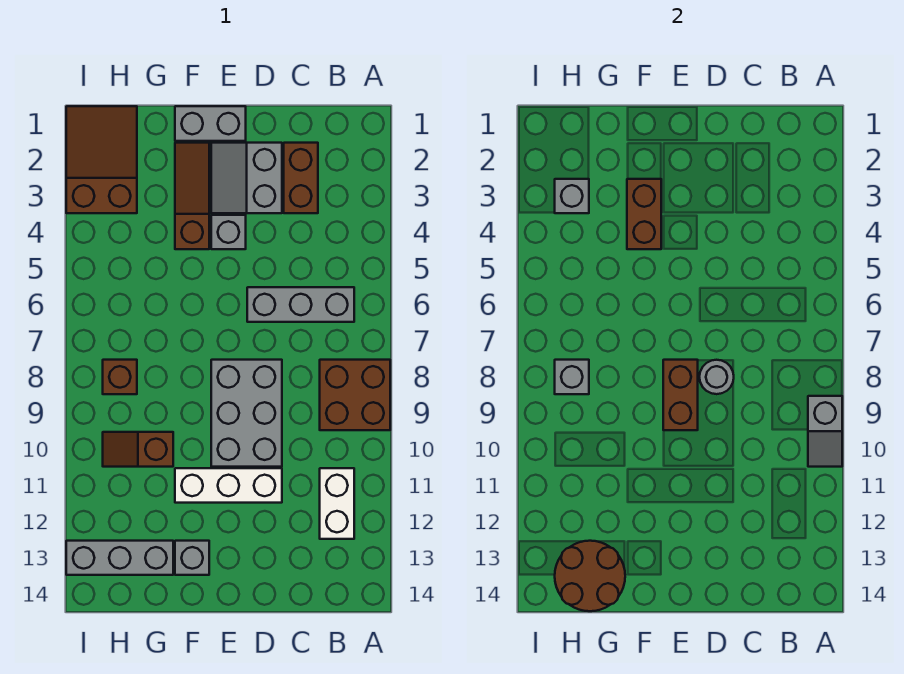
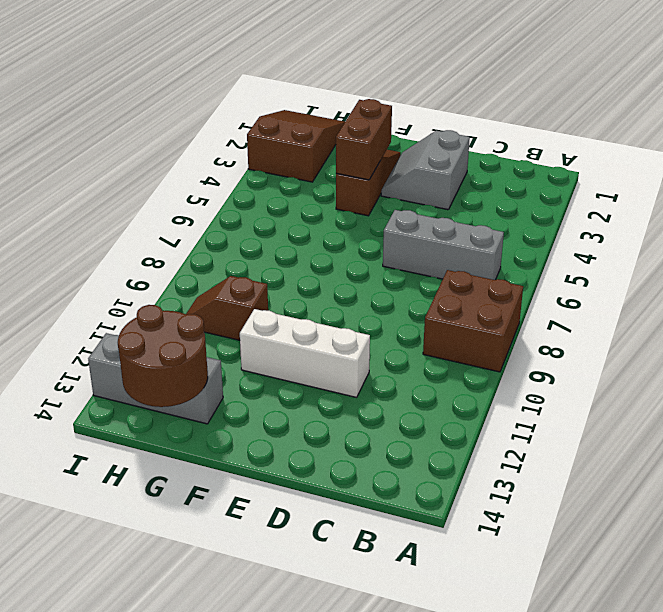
none -> white brick B11:B12 level 1
none -> brown brick C2:C3 level 1
none -> grey brick D8:E10 level 1

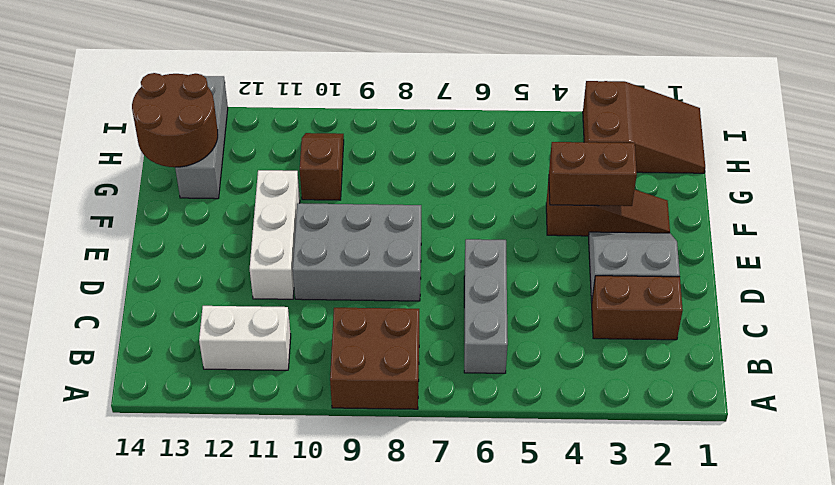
none -> grey brick E1:F1 level 1
none -> grey brick E4 level 1
none -> grey brick F13 level 1

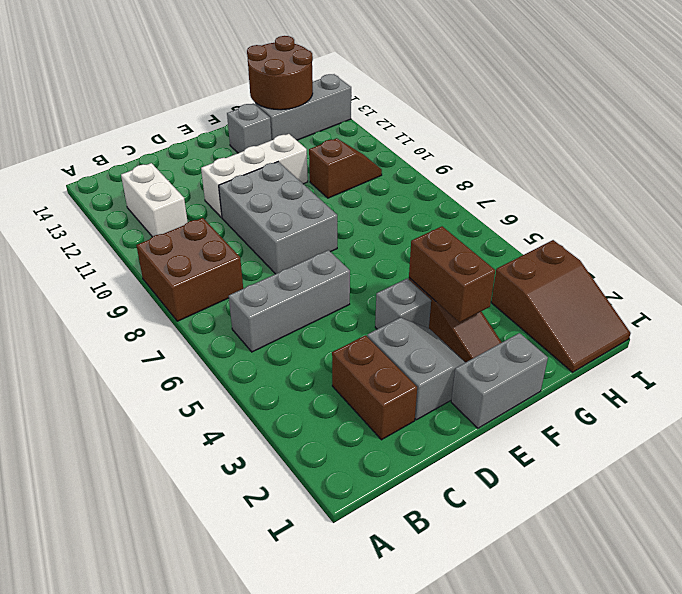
none -> brown brick H8 level 1
none -> grey slope A9:A10 level 2 top 9
none -> grey round brick D8 level 2

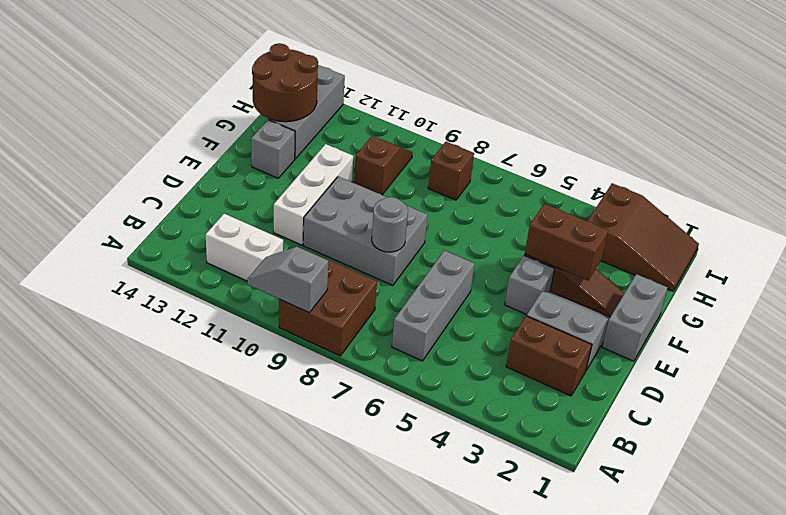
none -> brown brick E8:E9 level 2
none -> grey brick H3 level 2
none -> grey brick H8 level 2

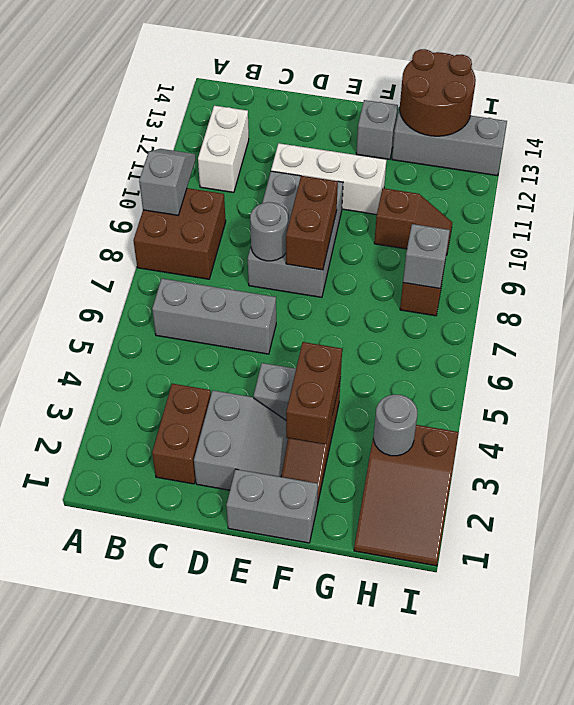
grey round brick H3 level 2 -> grey brick H3 level 2

